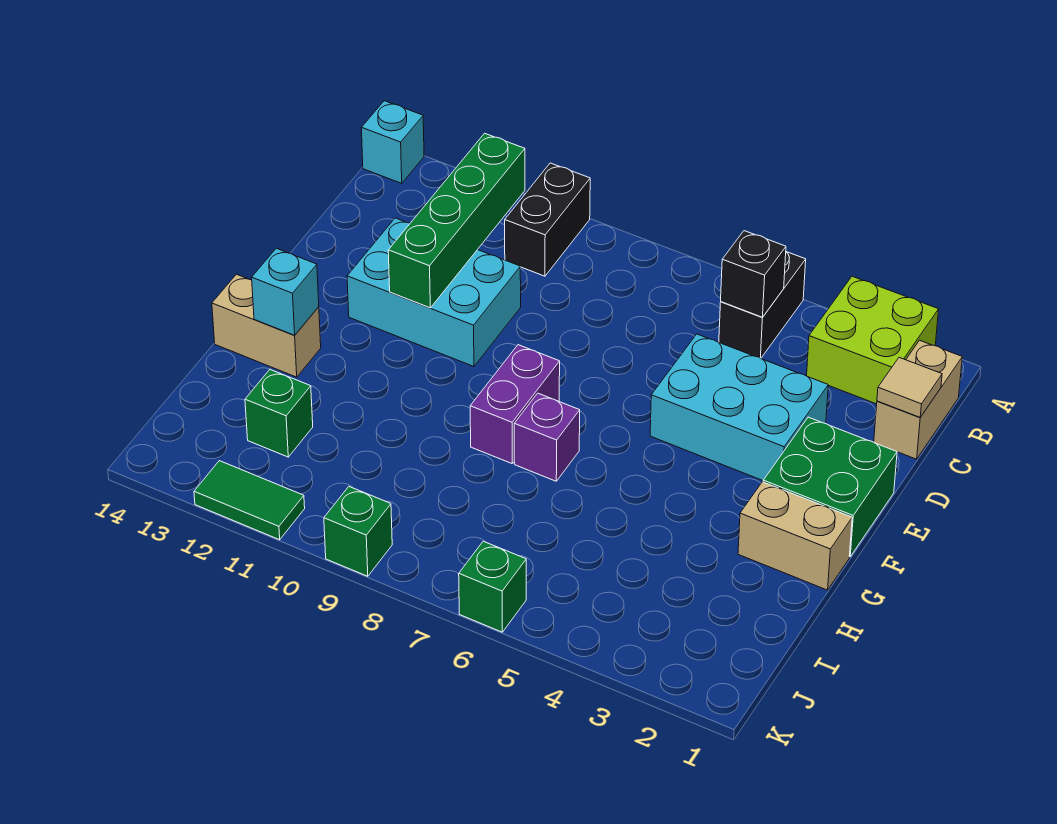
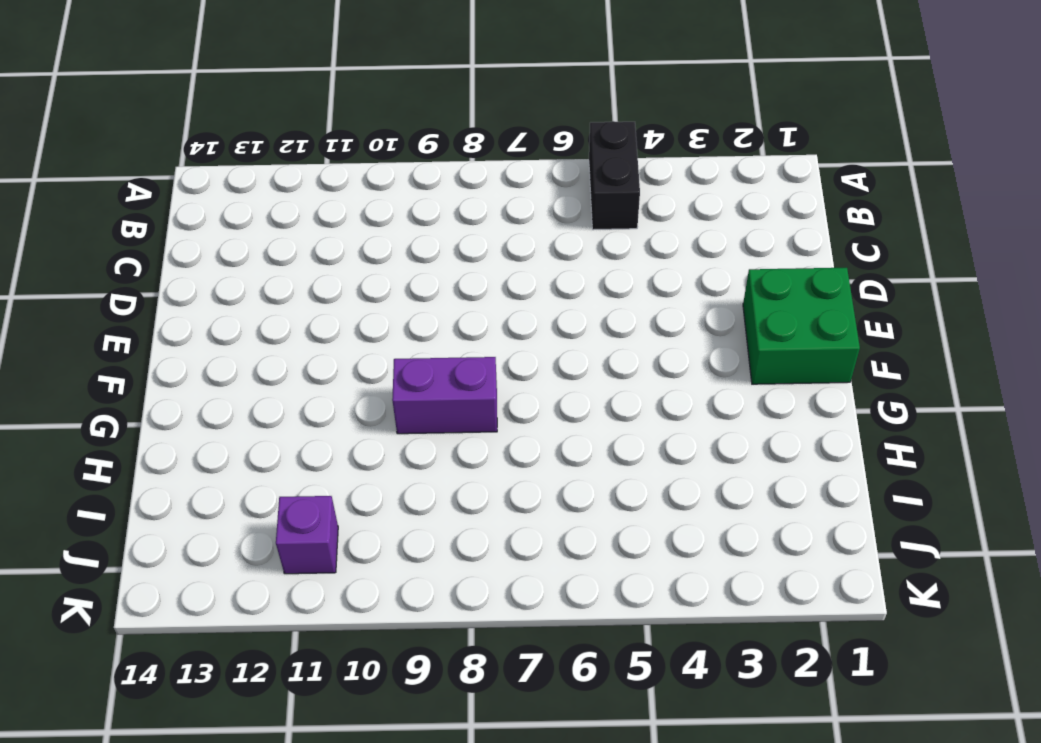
purple brick G8:G9 level 1 -> purple brick F8:G8 level 1
purple brick J11 level 1 -> purple brick G7 level 1
none -> lime brick A2:B3 level 1
none -> black brick A10:B10 level 1
none -> cyan brick A14 level 1

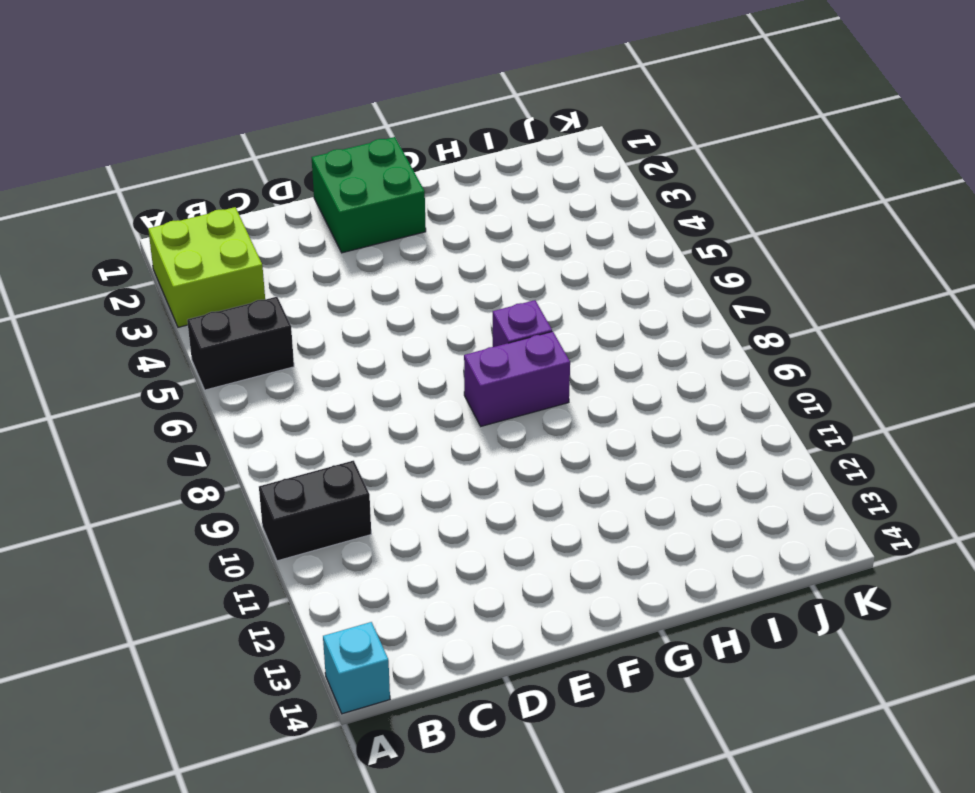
none -> tan brick B1:C1 level 1
none -> cyan brick D3:E5 level 1
none -> cyan brick D10:E12 level 1

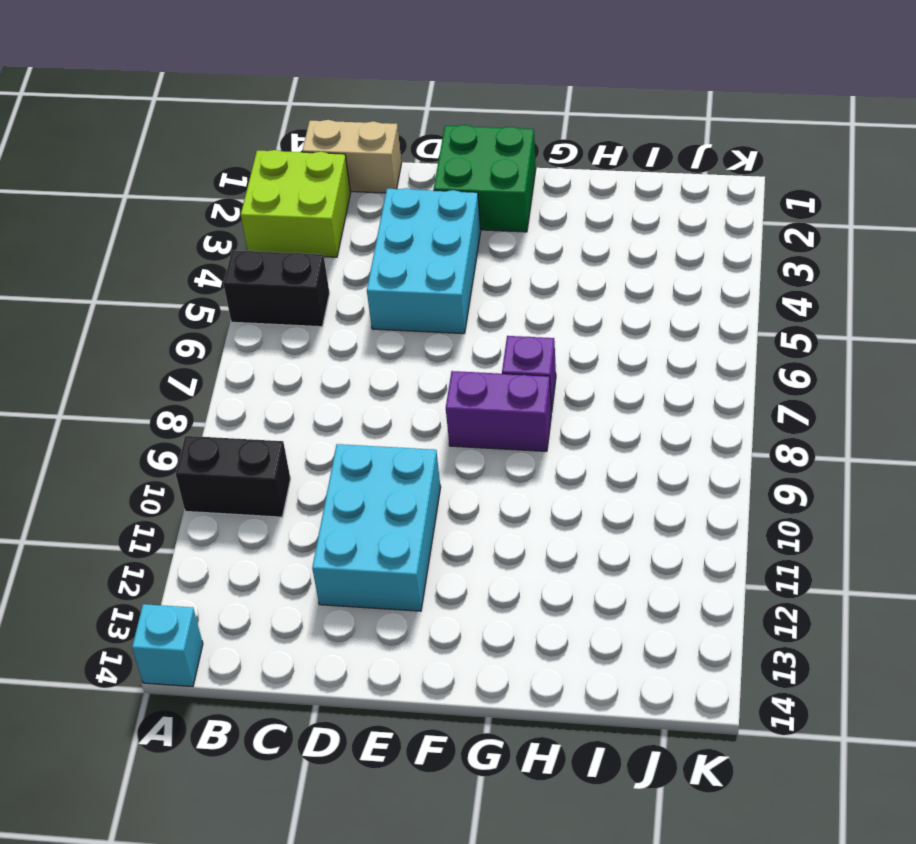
none -> tan brick G1:G2 level 1
none -> tan brick G13:G14 level 1
none -> green brick I12 level 1

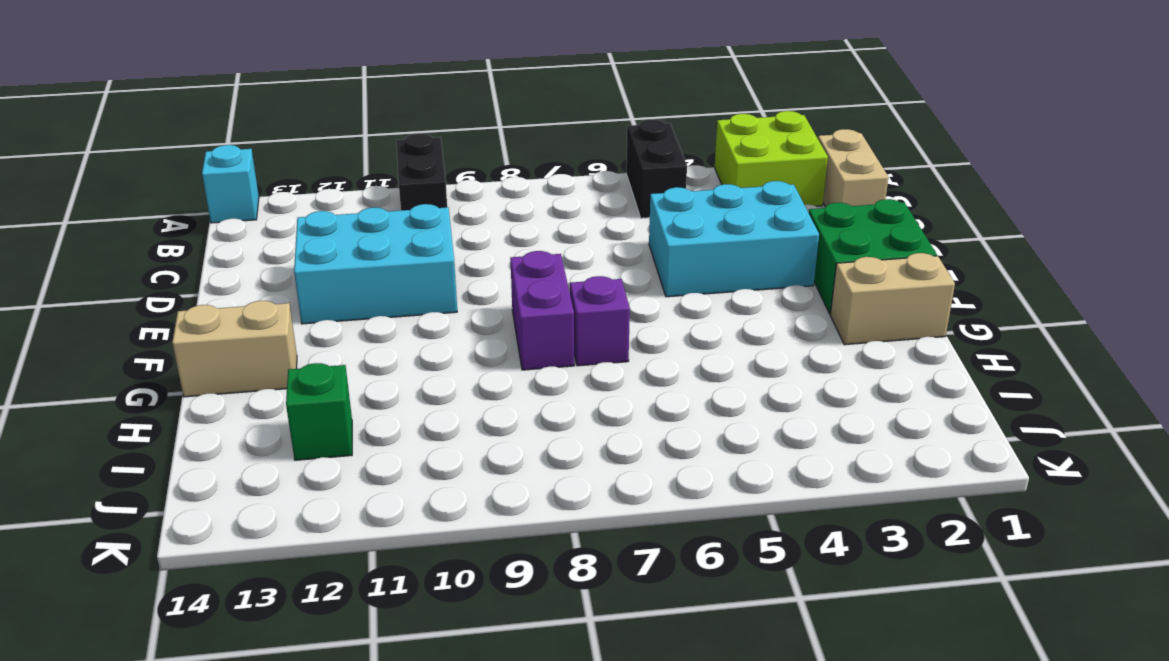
none -> green brick K6 level 1
none -> green brick K9 level 1
none -> green tile K11:K12 level 1

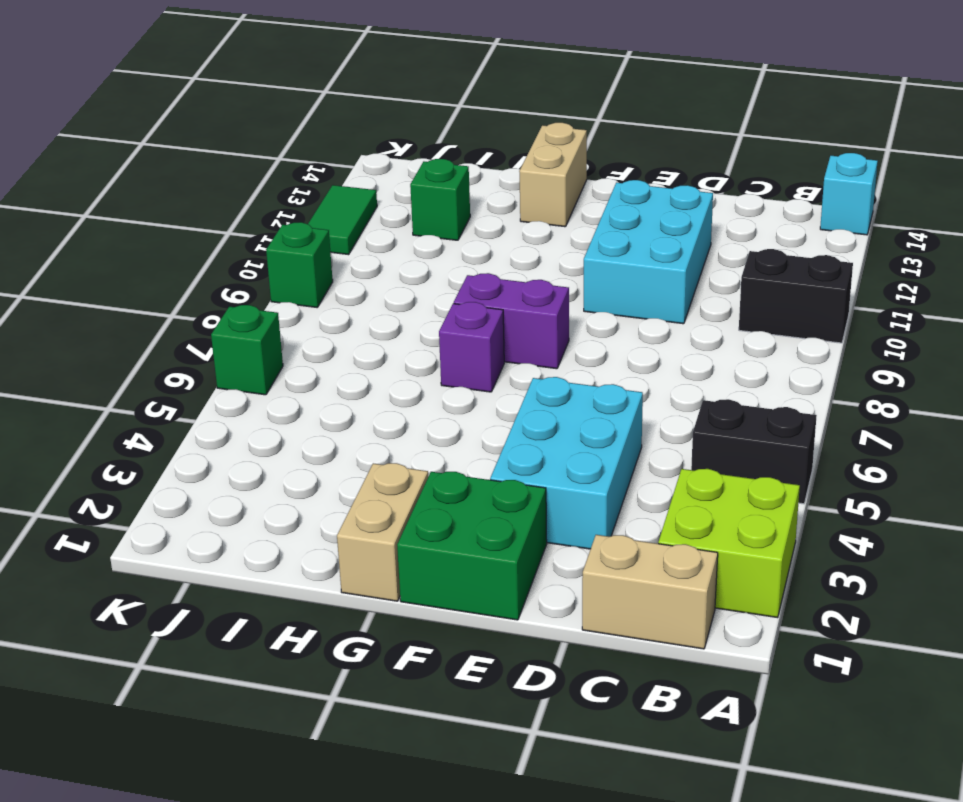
none -> black brick B5 level 2
none -> green brick B11:E11 level 2
none -> tan tile C1 level 2

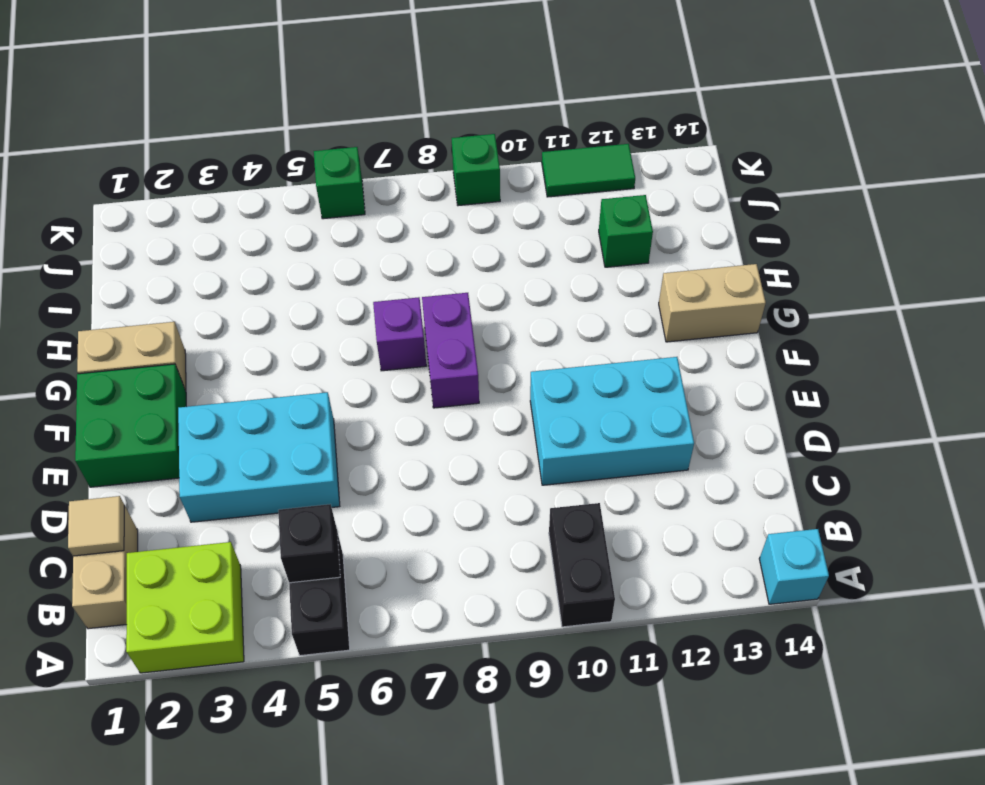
none -> green brick B11:E11 level 2
none -> cyan brick G13 level 2

